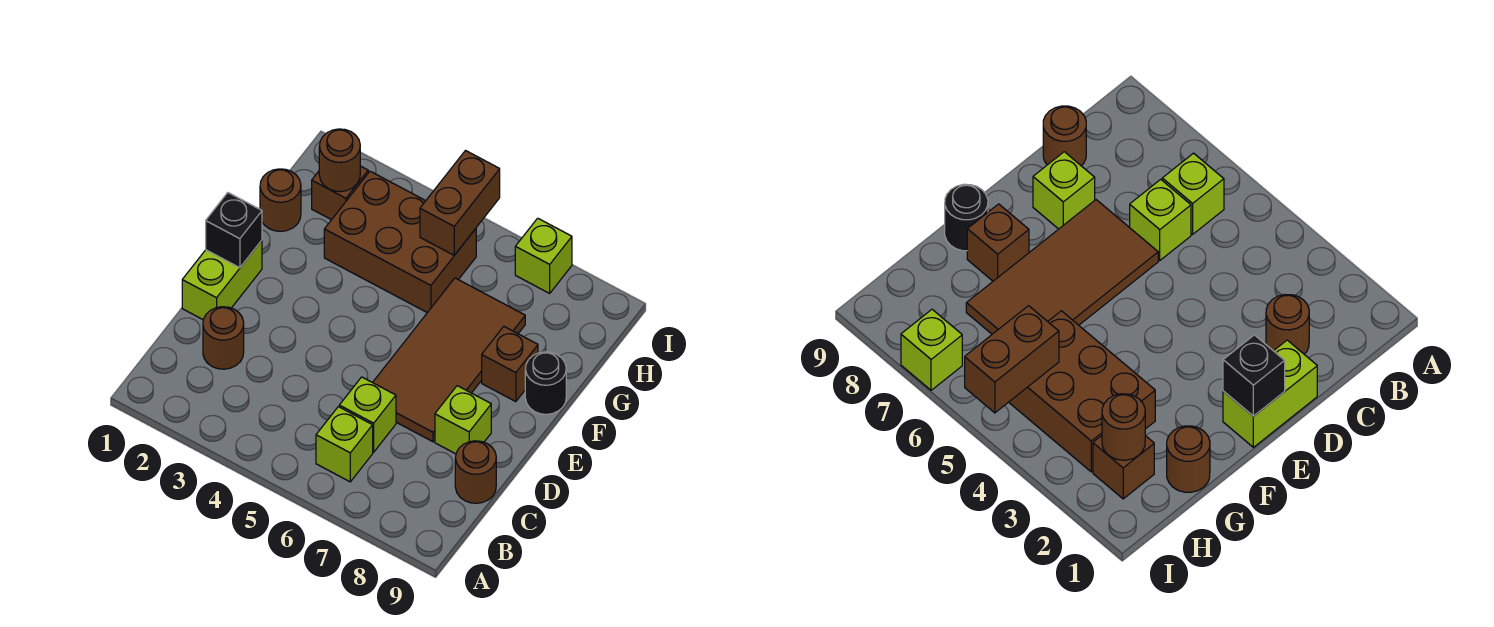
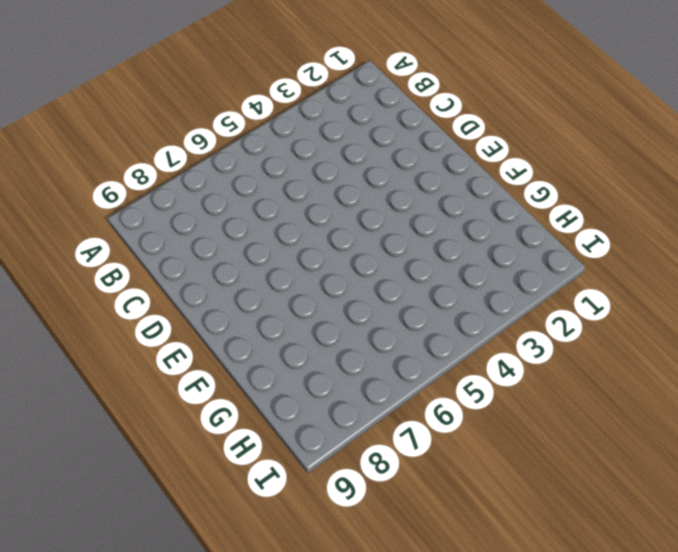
none -> lime brick B6 level 1
none -> brown round brick C2 level 1
none -> lime brick C6 level 1

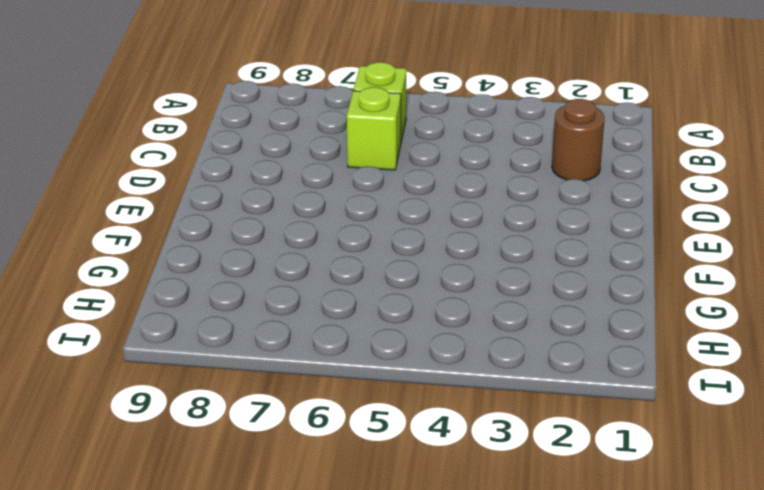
none -> brown round brick C9 level 1
none -> lime brick D1:E1 level 1
none -> brown tile D6:G7 level 1

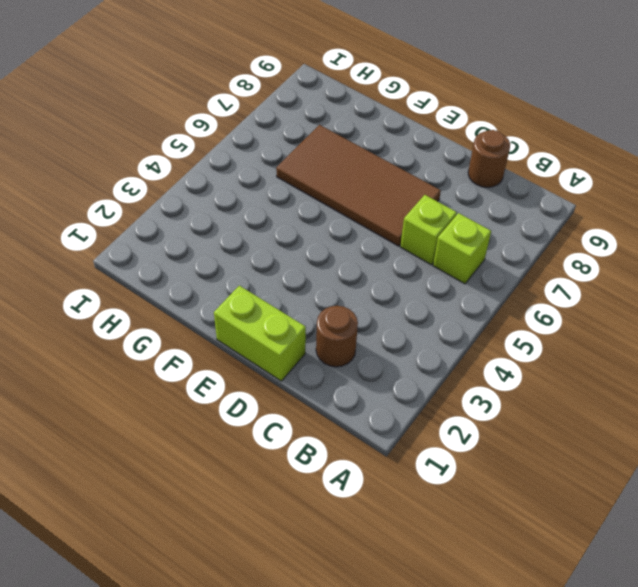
none -> lime brick D8 level 1
none -> brown brick F8 level 1
none -> black round brick F9 level 1

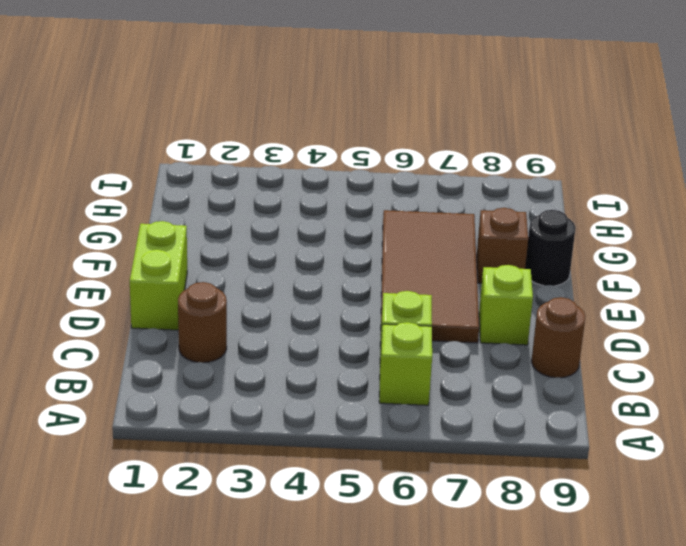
none -> brown round brick G1 level 1
none -> brown brick G3:H5 level 1
none -> brown brick H2 level 1

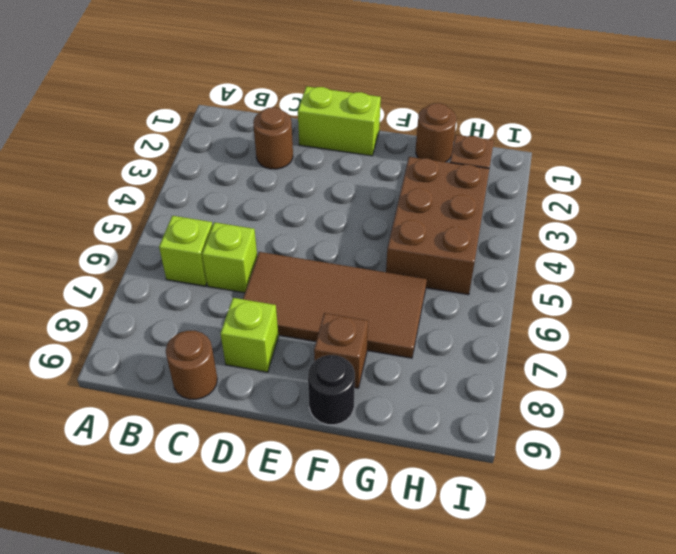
none -> lime brick I7 level 1
none -> black brick E1 level 2
none -> brown round brick H2 level 2

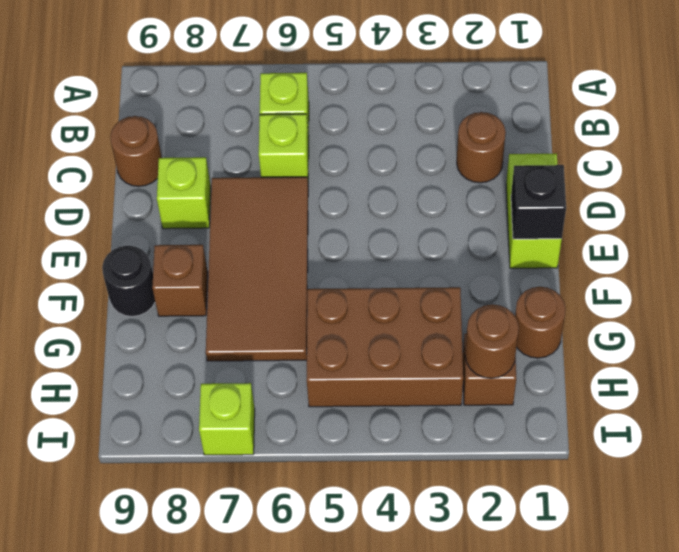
none -> brown brick H5:I5 level 2

